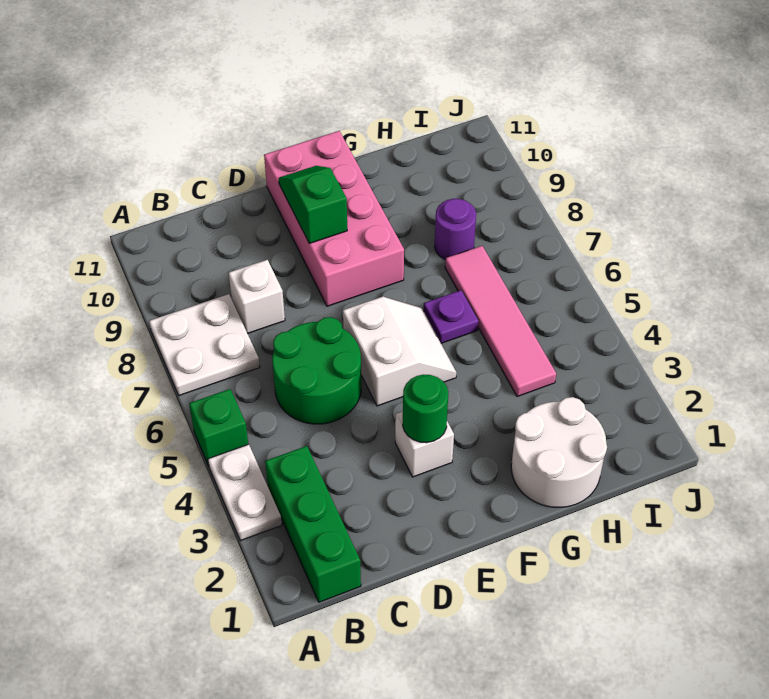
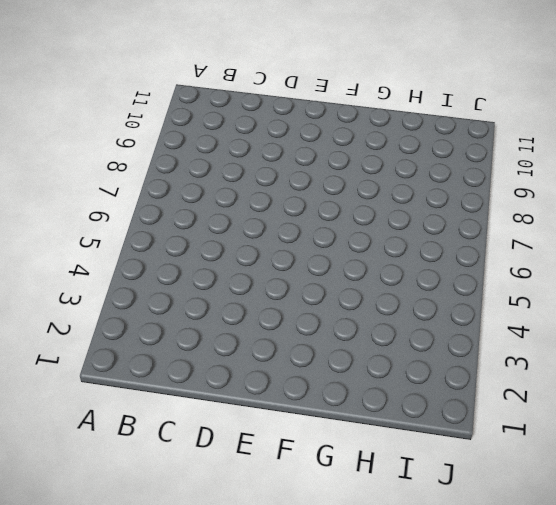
none -> white plate A3:A4 level 1
none -> green brick A5 level 1
none -> white plate A7:B8 level 1

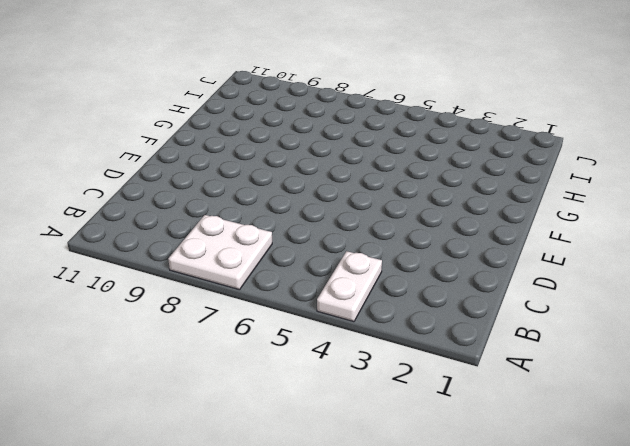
white plate A4:B4 level 1 -> white plate A3:A4 level 1
none -> green brick A5 level 1
none -> green brick B1:B3 level 1
none -> green round brick C5:D6 level 1

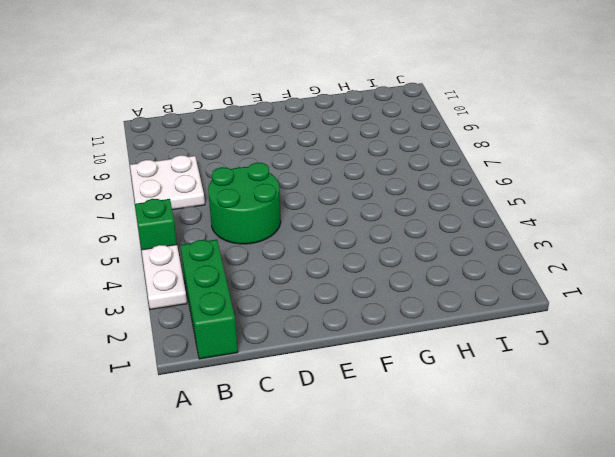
none -> white brick C8 level 1
none -> white brick E3 level 1
none -> white slope E5:F6 level 1 top E

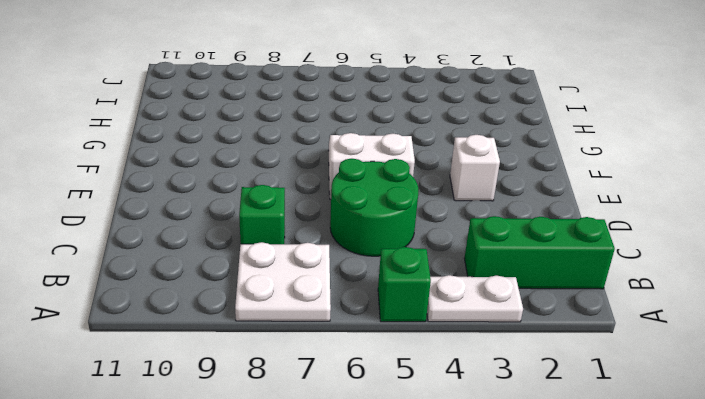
green brick C8 level 1 -> white brick C8 level 1
none -> pink brick E8:F11 level 1
none -> white round brick G1:H2 level 1
none -> purple plate G6 level 1

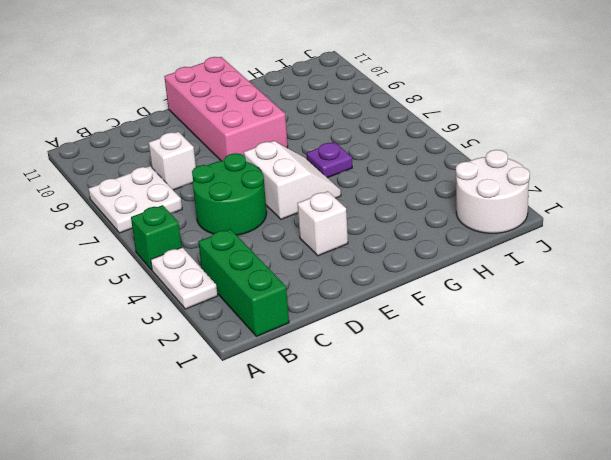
white round brick I1:J2 level 1 -> white round brick G1:H2 level 1
none -> pink tile H4:H7 level 1
none -> purple round brick H8 level 1
none -> green round brick E3 level 2

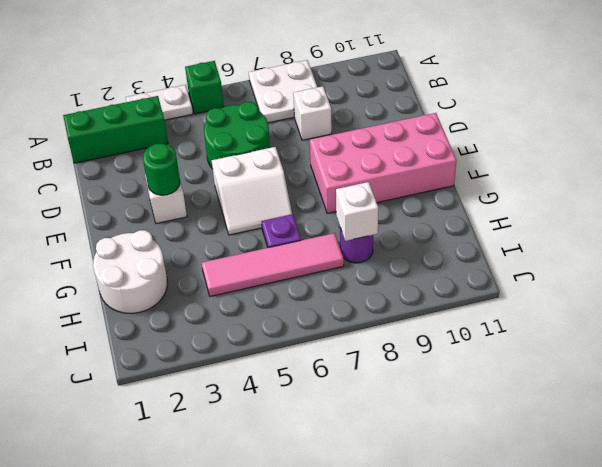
white brick H8 level 2 -> none
none -> green slope E9:E10 level 2 top 9

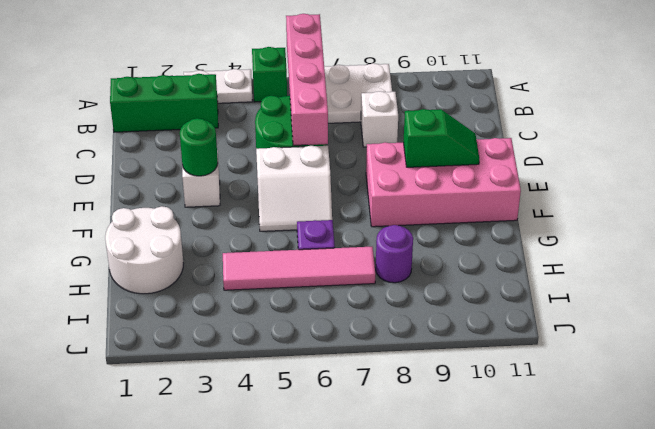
pink brick A6:D6 level 2 -> none

